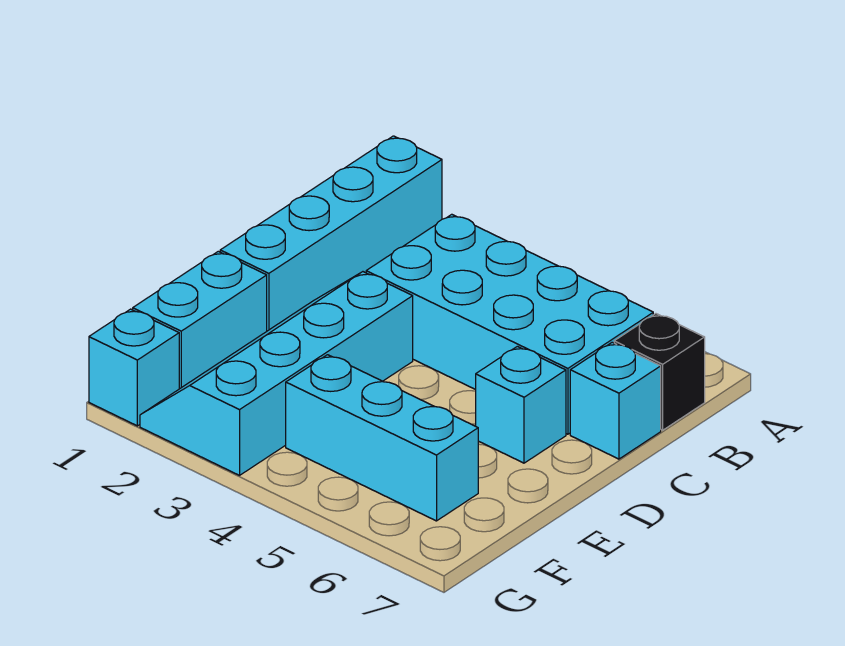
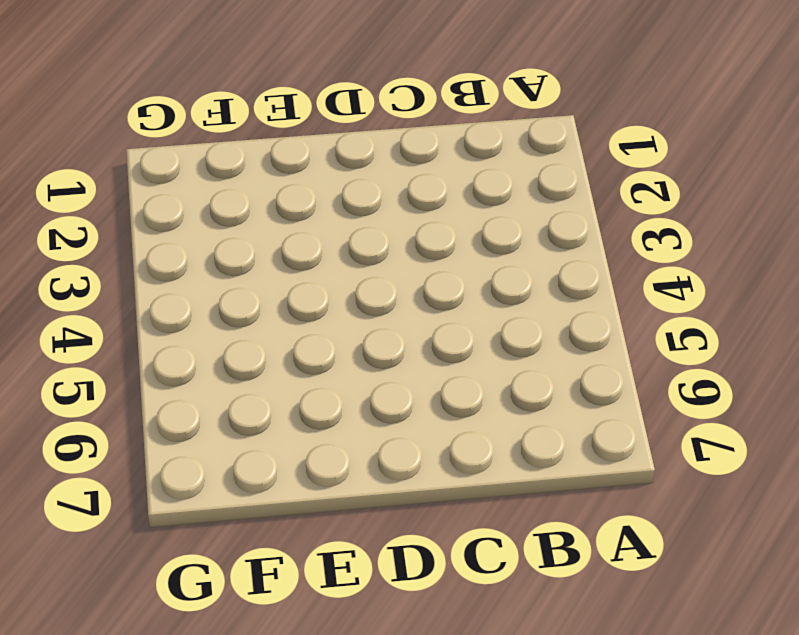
none -> cyan brick A1:D1 level 1
none -> cyan brick B3:C6 level 1

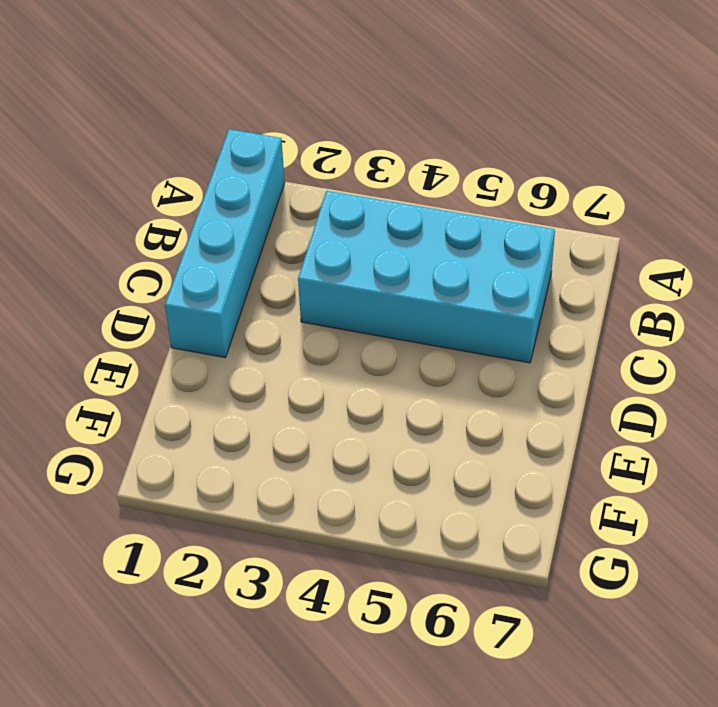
none -> black brick B7 level 1
none -> cyan brick C7 level 1

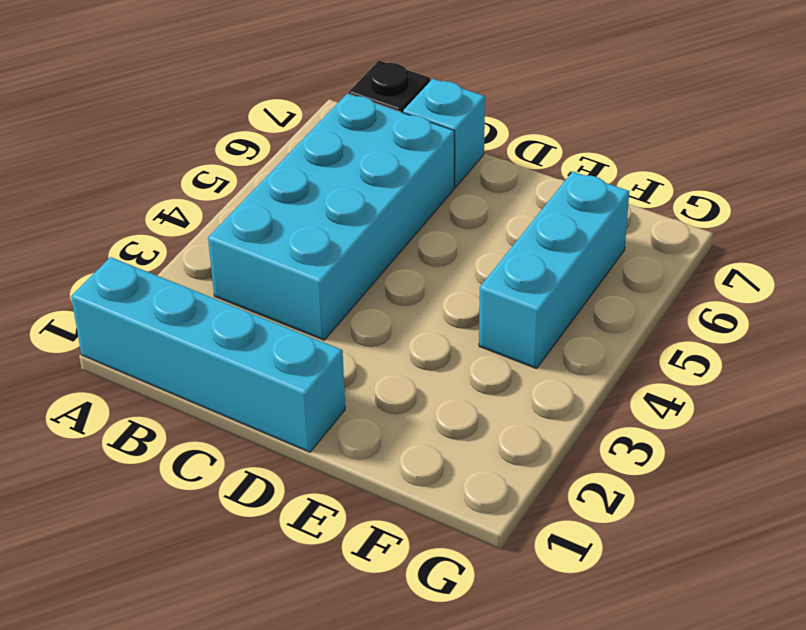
none -> cyan slope D2:G3 level 1 top 3
none -> cyan brick D6 level 1

